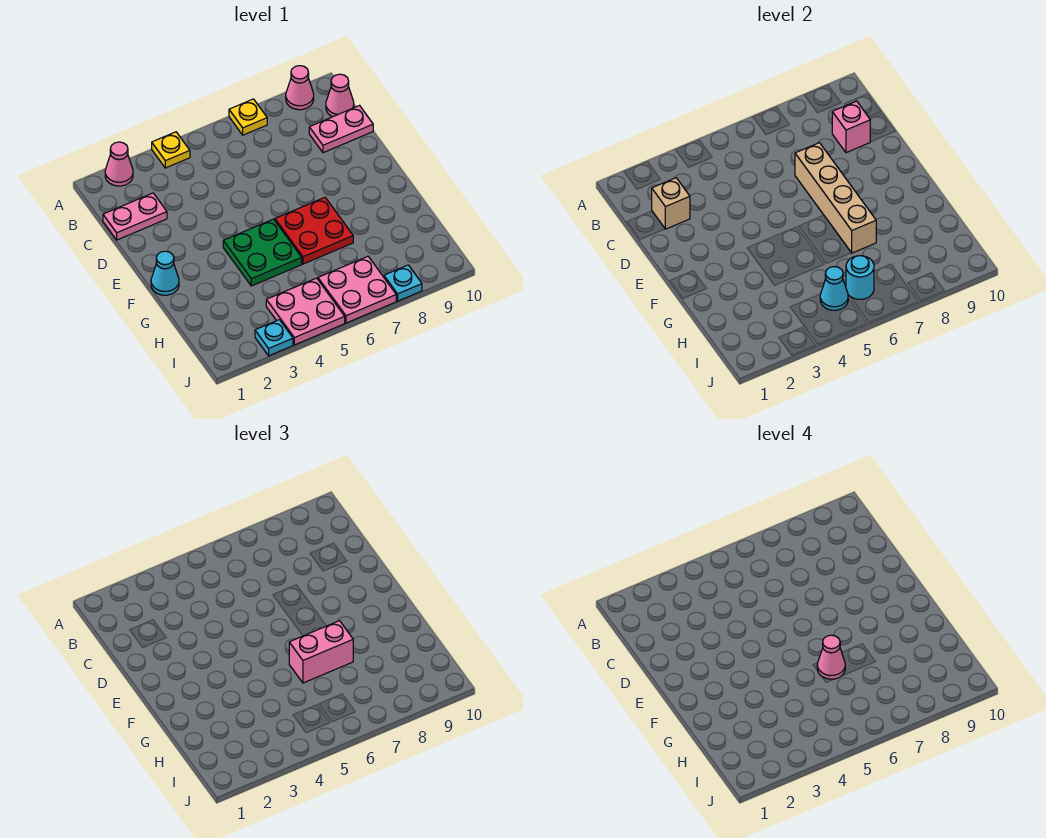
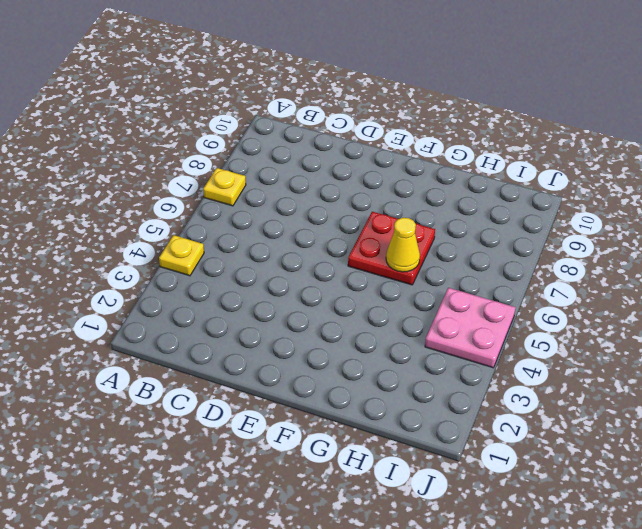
yellow cone G6 level 2 -> none
none -> pink cone A2 level 1
none -> pink cone A9 level 1
none -> pink cone B10 level 1

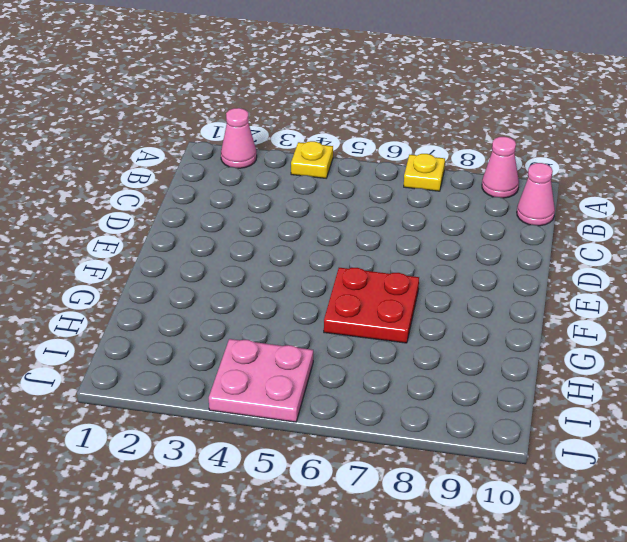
none -> pink plate C1:C2 level 1
none -> pink plate C9:C10 level 1
none -> cyan cone F1 level 1

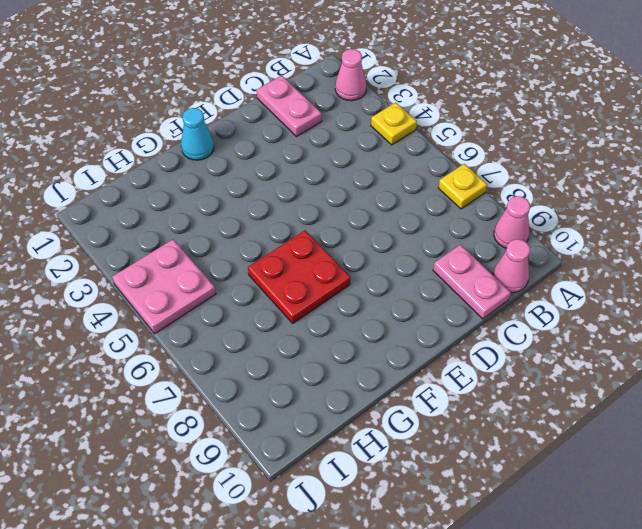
none -> green plate F4:G5 level 1
none -> pink plate I6:J7 level 1
none -> cyan plate J3 level 1

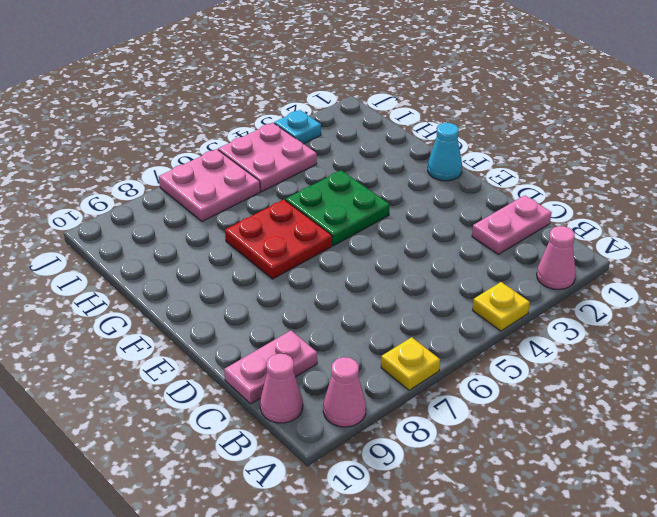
none -> cyan plate J8 level 1
none -> tan brick C2 level 2
none -> pink brick C9 level 2

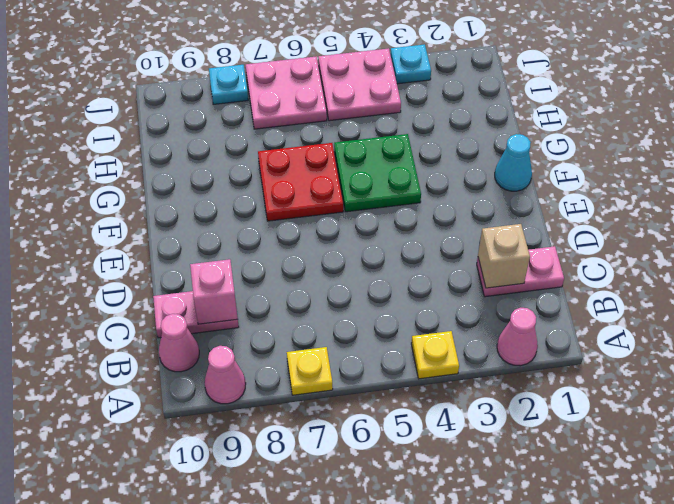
none -> tan brick D7:G7 level 2
none -> cyan cone I5 level 2
none -> cyan round brick I6 level 2

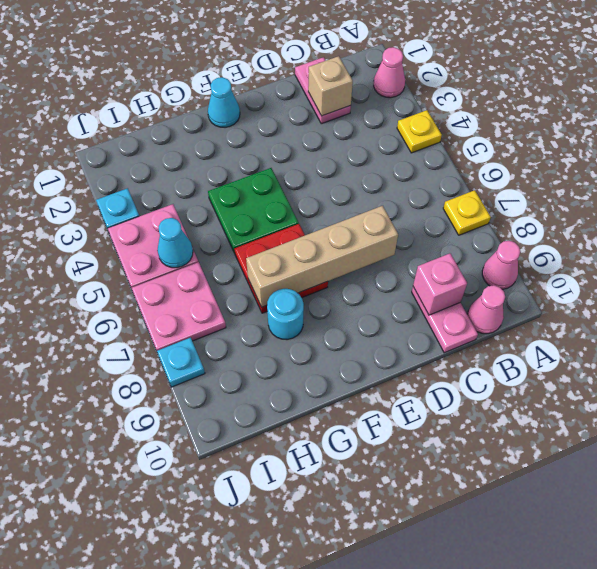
cyan round brick G8 level 1 -> cyan round brick I6 level 2
none -> pink brick G6:G7 level 3
none -> pink cone G6 level 4

